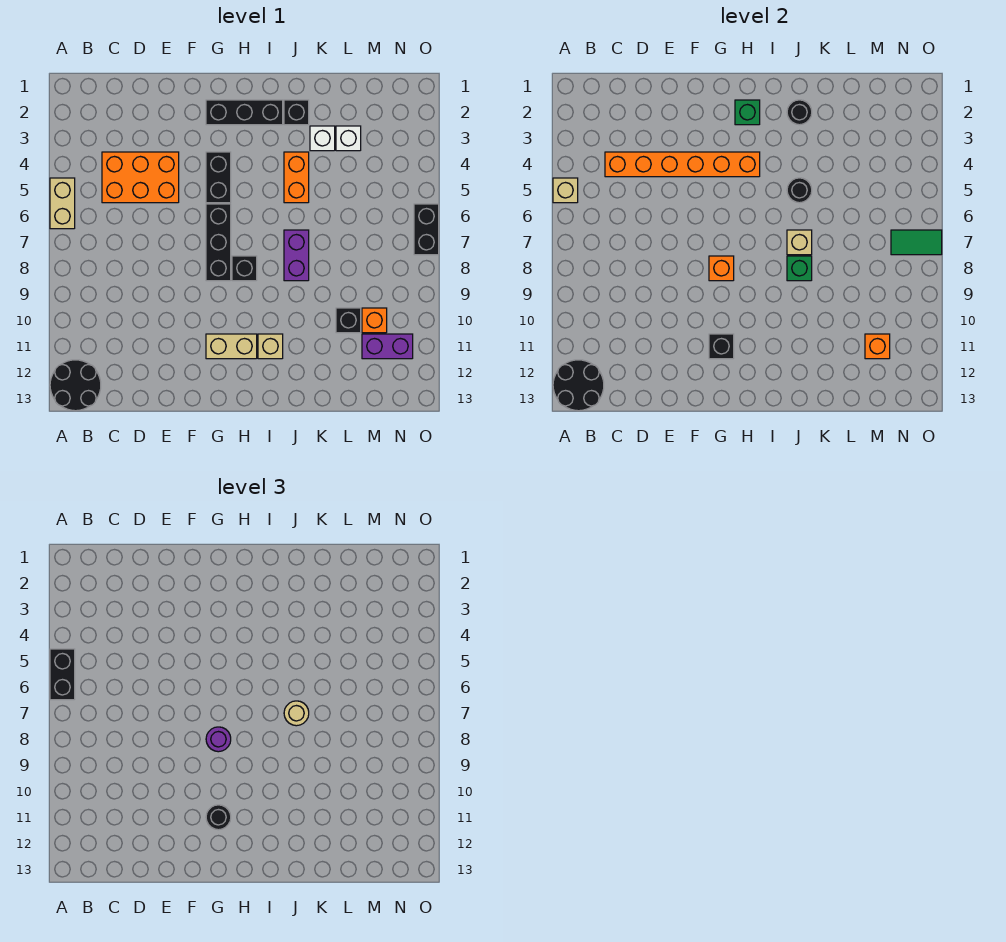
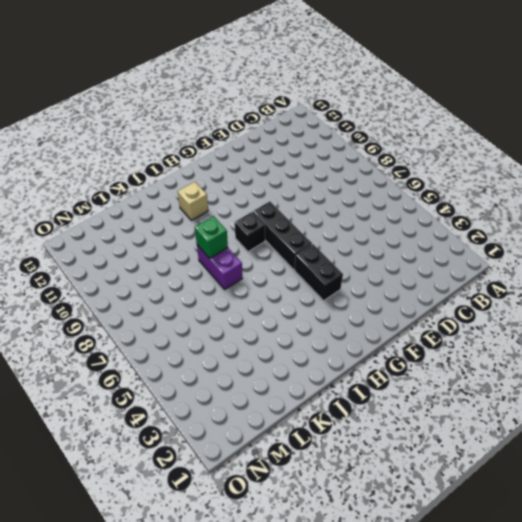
none -> tan brick A5:A6 level 1
none -> black round brick A12:B13 level 1
none -> orange brick C4:E5 level 1
none -> black brick G2:I2 level 1

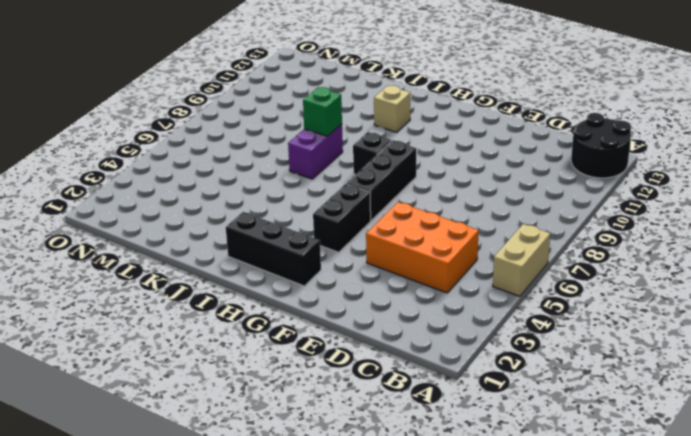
none -> tan brick G11:H11 level 1
none -> black brick J2 level 1
none -> orange brick J4:J5 level 1
none -> white brick K3 level 1

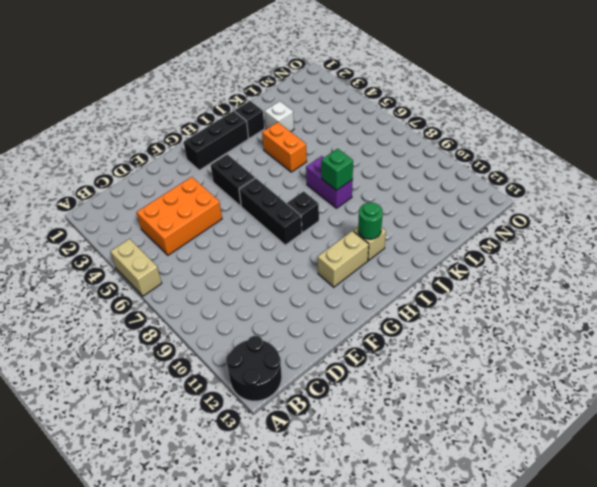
green round brick I11 level 2 -> none
none -> white brick L3 level 1
none -> black brick L10 level 1
none -> orange brick M10 level 1
none -> purple brick M11:N11 level 1

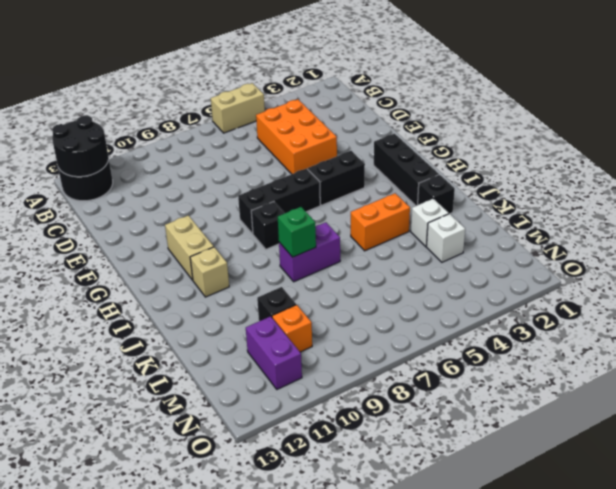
none -> black brick O6:O7 level 1
none -> tan brick A5 level 2
none -> orange brick C4:H4 level 2
none -> orange brick G8 level 2

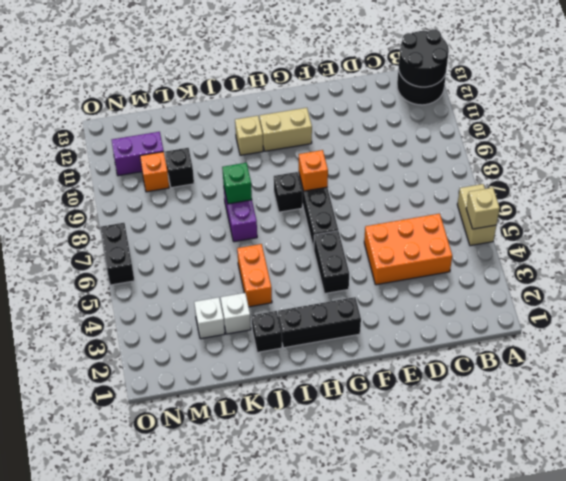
none -> orange brick C4:H4 level 2
none -> black brick G11 level 2
none -> green brick H2 level 2
none -> black round brick J2 level 2

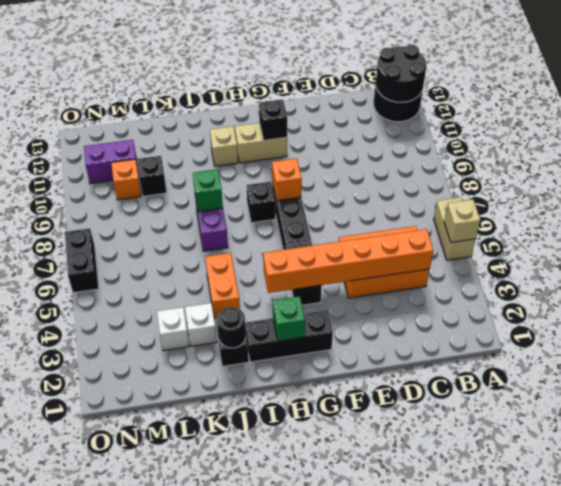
none -> black round brick J5 level 2
none -> tan brick J7 level 2
none -> orange brick M11 level 2
none -> green tile N7:O7 level 2

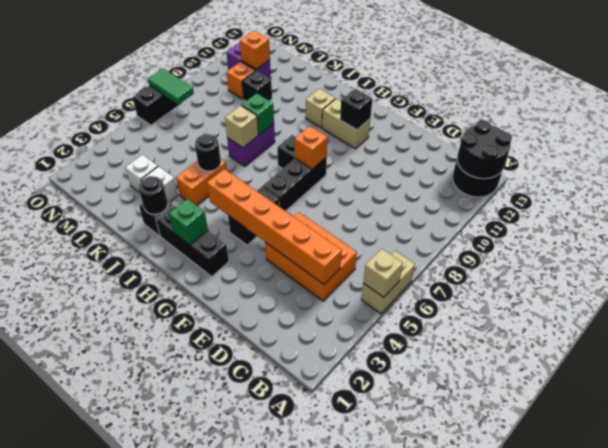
none -> black brick A5:A6 level 3
none -> purple round brick G8 level 3
none -> black round brick G11 level 3
none -> tan round brick J7 level 3

